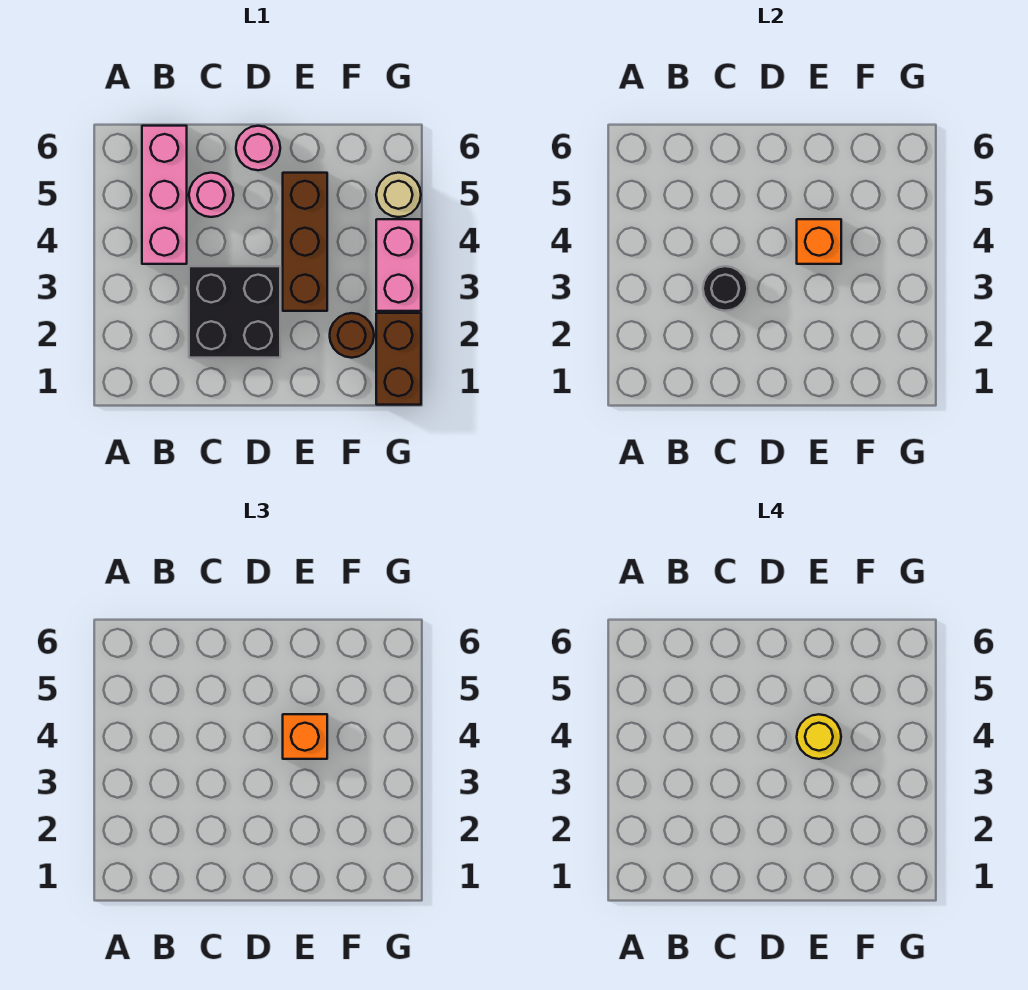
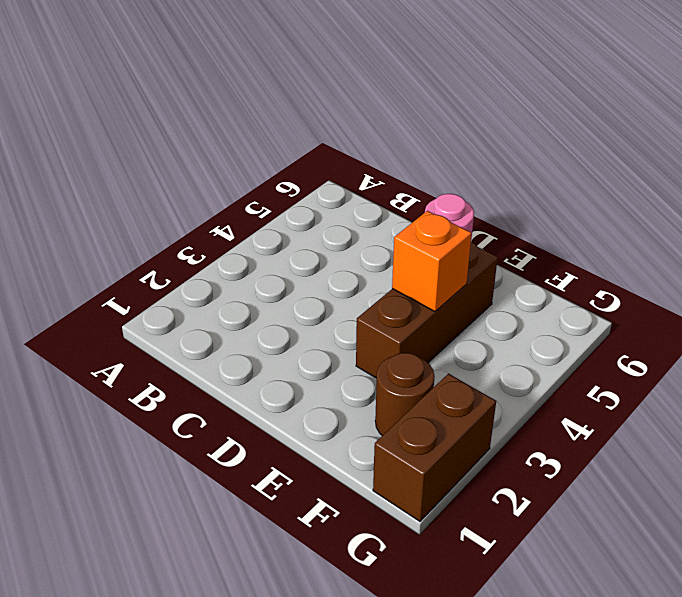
none -> pink brick B4:B6 level 1
none -> black brick C2:D3 level 1
none -> pink round brick C5 level 1

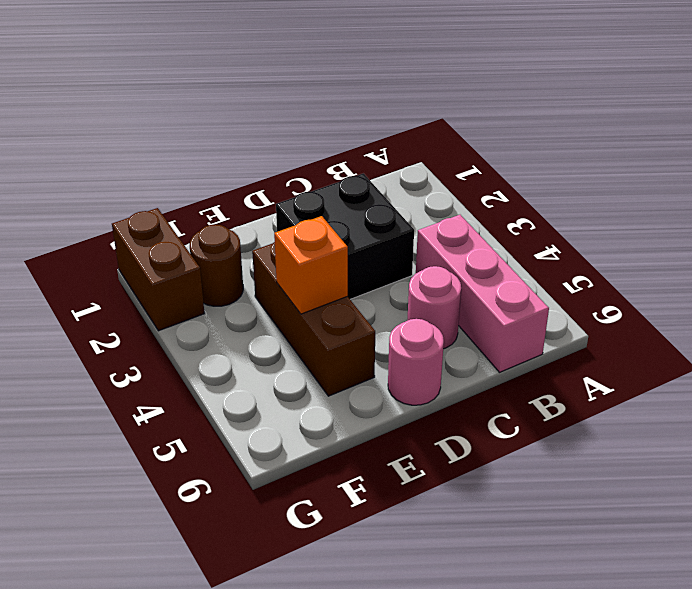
none -> pink brick G3:G4 level 1
none -> tan round brick G5 level 1
none -> black round brick C3 level 2

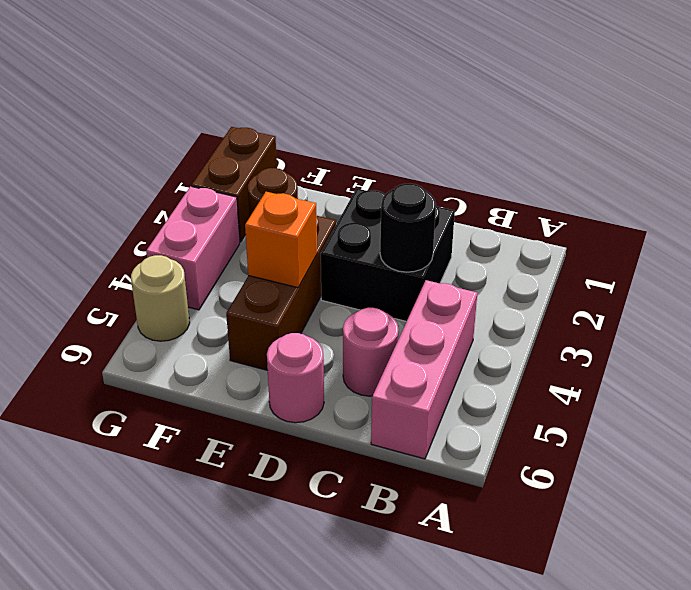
none -> orange brick E4 level 3
none -> yellow round brick E4 level 4

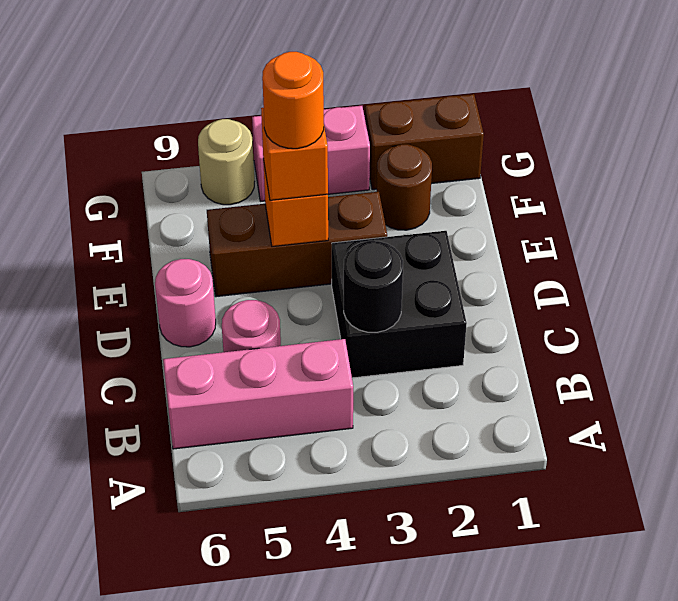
orange round brick E4 level 4 -> yellow round brick E4 level 4

